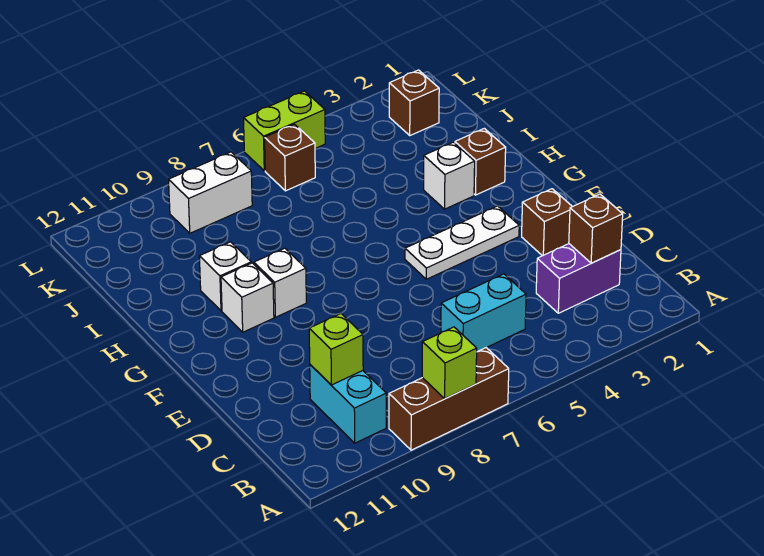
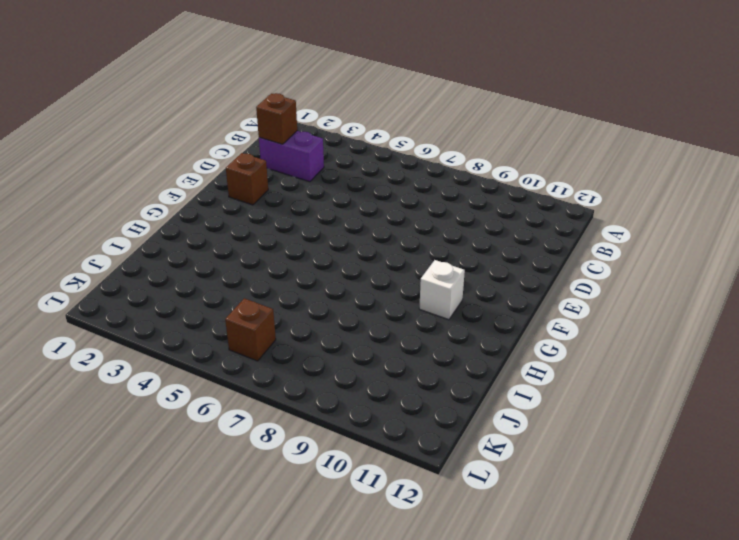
none -> brown brick A7:A9 level 1
none -> cyan brick B10:C10 level 1
none -> cyan brick C5:C6 level 1

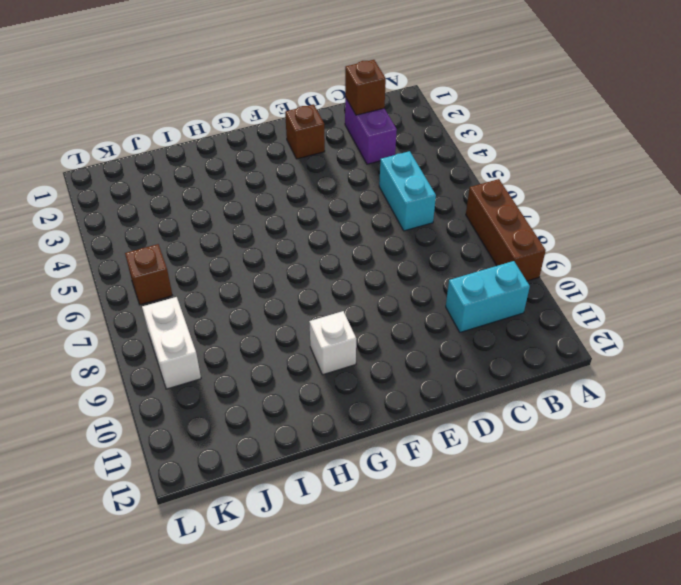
none -> white plate F3:F5 level 1
none -> white brick G9 level 1
none -> brown brick H2 level 1

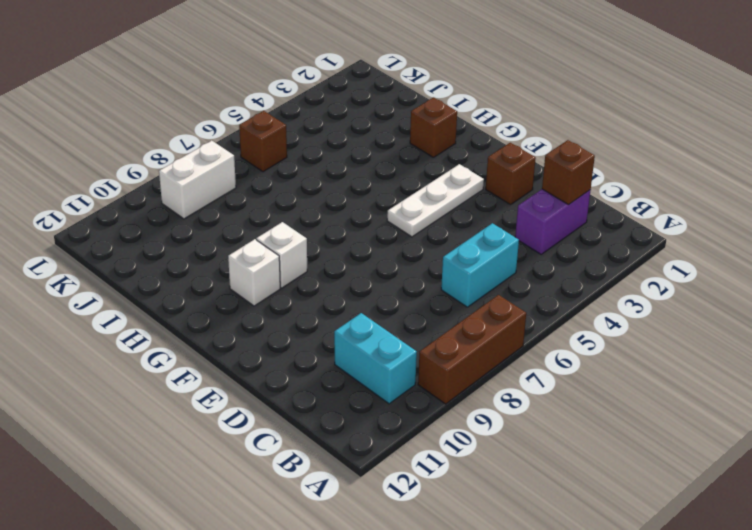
none -> white brick H3 level 1
none -> white brick H10 level 1
none -> brown brick K2 level 1

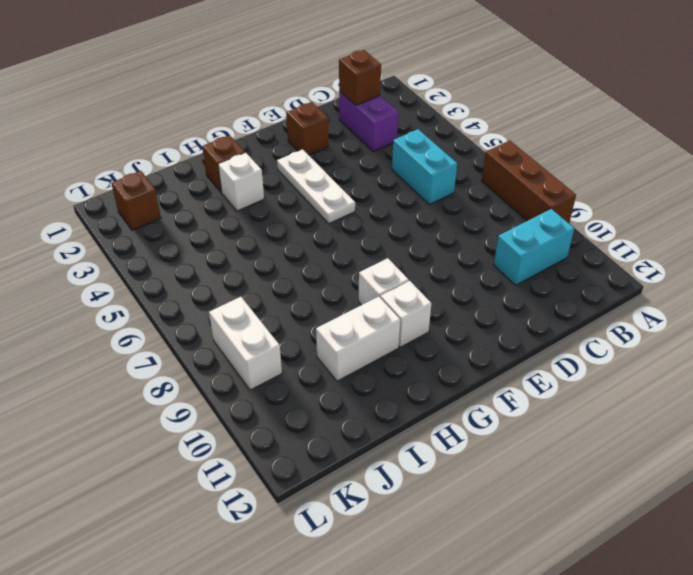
white brick H10:I10 level 1 -> white brick H10 level 1
none -> brown brick K6 level 1
none -> lime brick L5:L6 level 1
none -> lime brick A8 level 2

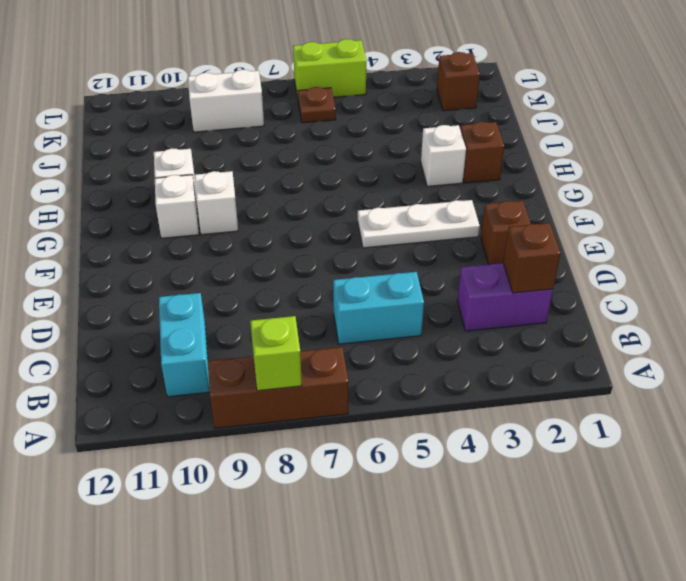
brown plate K6 level 1 -> brown brick K6 level 1
none -> lime brick C10 level 2

